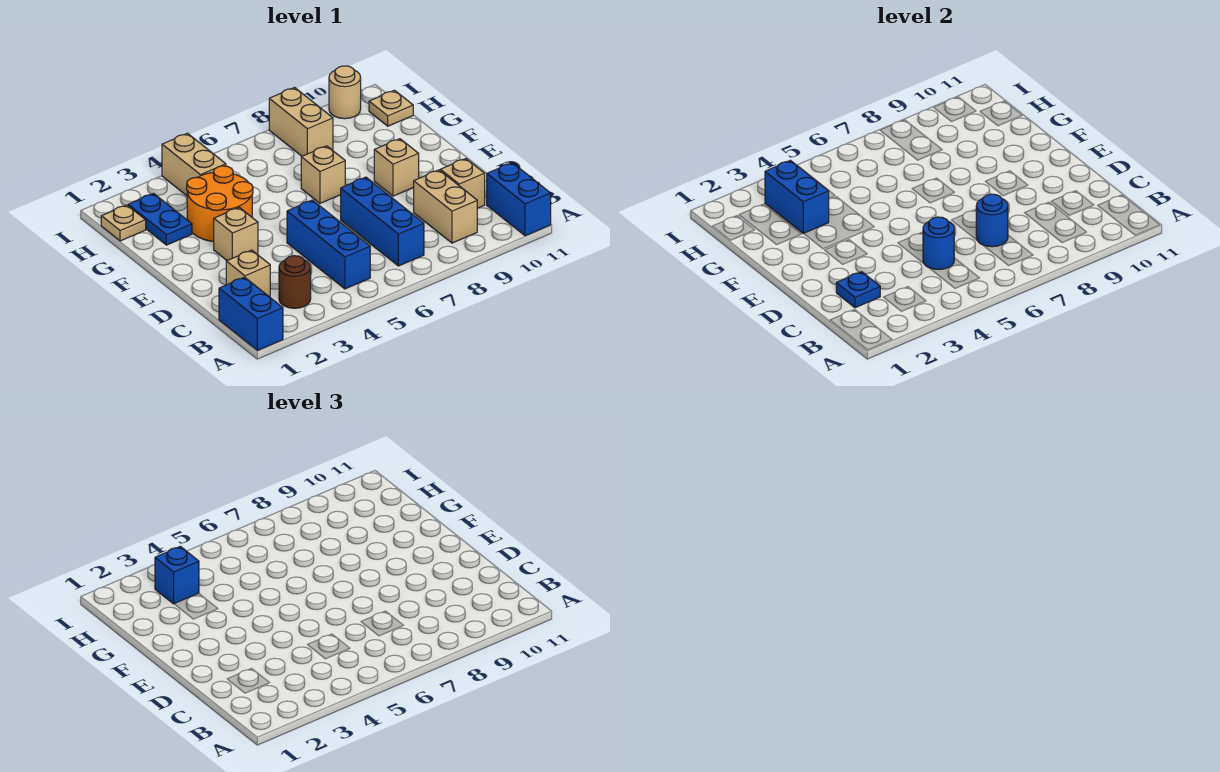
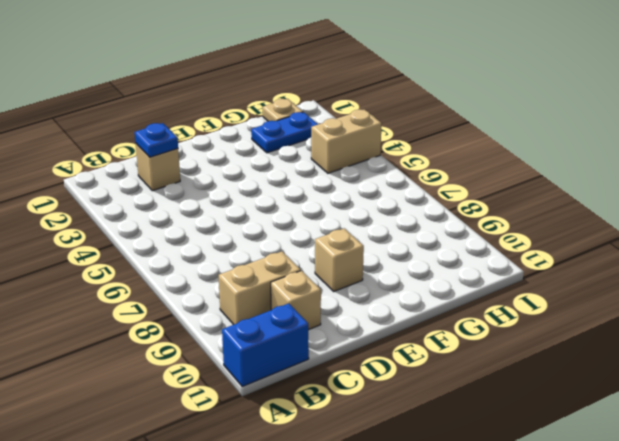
none -> blue brick A1:B1 level 1
none -> brown round brick B3 level 1
none -> blue brick B5:D5 level 1

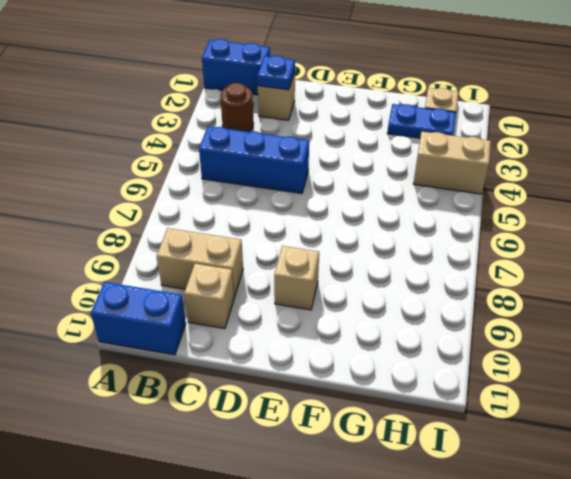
none -> blue brick B7:D7 level 1
none -> tan brick E3 level 1
none -> orange round brick F3:G4 level 1

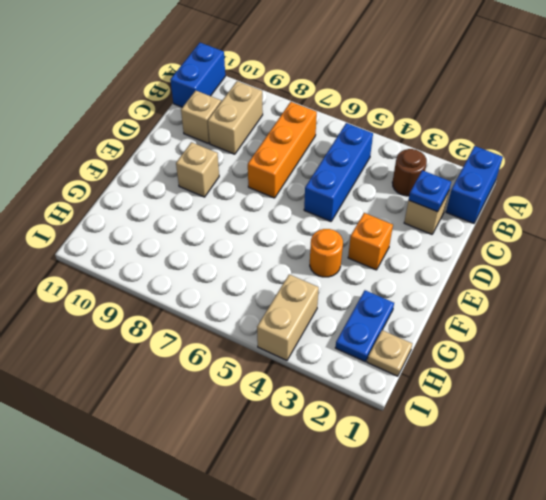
orange brick B7:D7 level 1 -> blue brick B7:D7 level 1
orange brick E3 level 1 -> tan brick E3 level 1
orange round brick F4 level 1 -> orange round brick F3:G4 level 1
none -> tan brick F7 level 1
none -> tan brick H8:I8 level 1
none -> tan plate H11 level 1

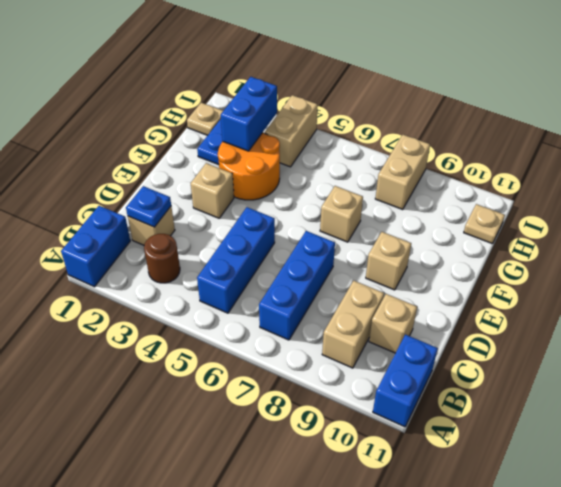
none -> tan round brick I10 level 1
none -> blue round brick C5 level 2
none -> blue round brick C7 level 2

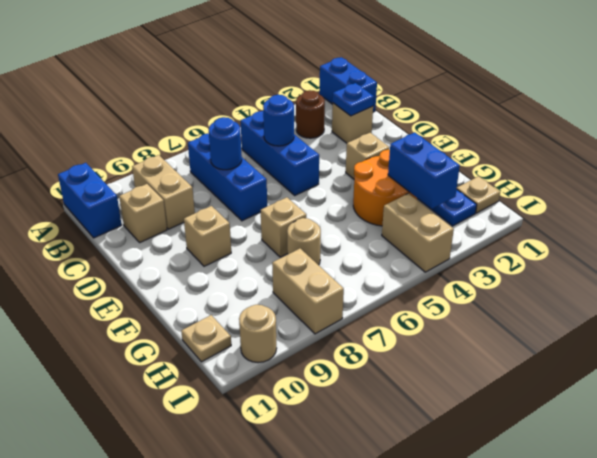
tan round brick G7 level 1 -> none
none -> blue brick H3 level 3

